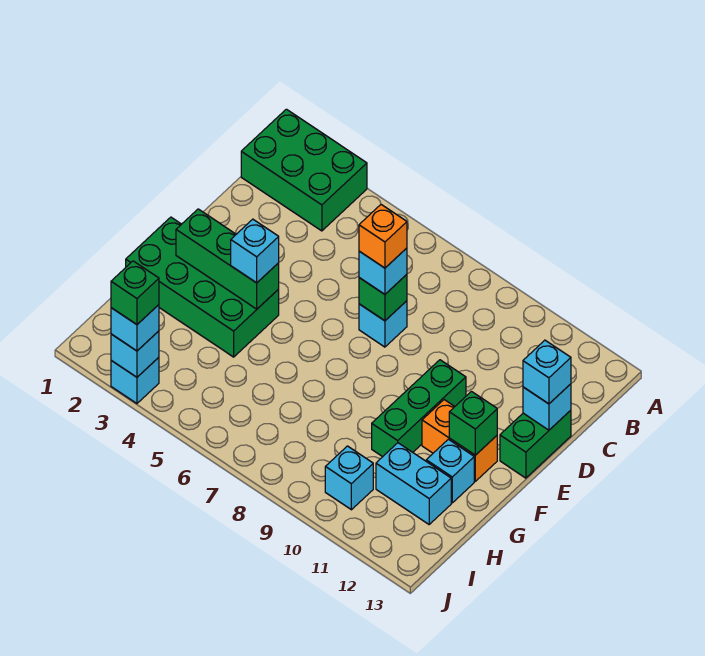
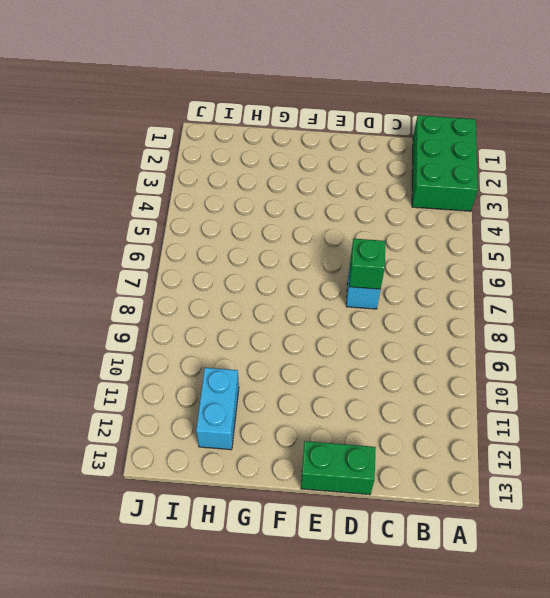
none -> green brick E10:G10 level 1
none -> green brick F1:G4 level 1
none -> orange brick F11:F12 level 1

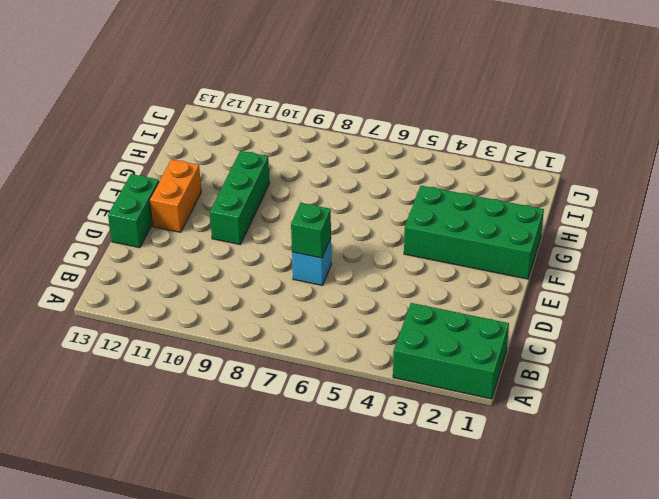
orange brick E12:F12 level 1 -> orange brick F11:F12 level 1
none -> cyan brick G12 level 1
none -> cyan brick H11:H12 level 1
none -> cyan brick I10 level 1

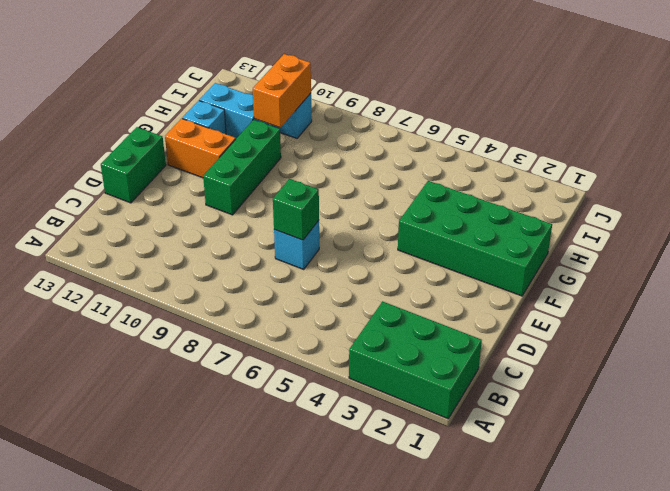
orange brick H10:I10 level 2 -> none
none -> cyan brick J3 level 1
none -> cyan brick D13 level 2
none -> green brick F2:F4 level 2

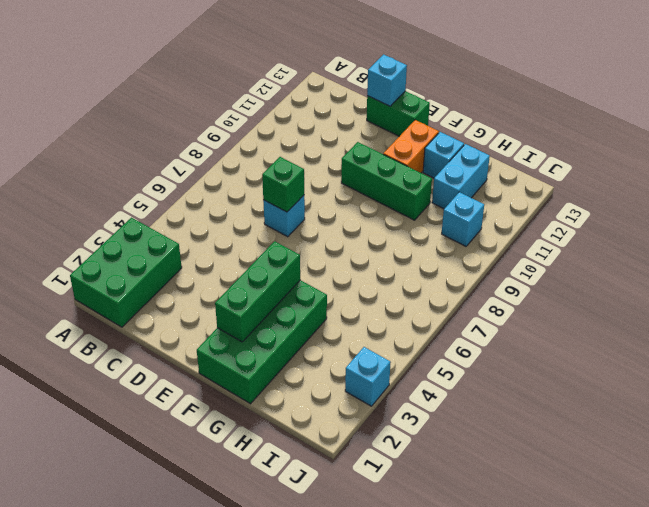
none -> green brick F12 level 2
none -> cyan brick J3 level 2
none -> cyan brick D7 level 3

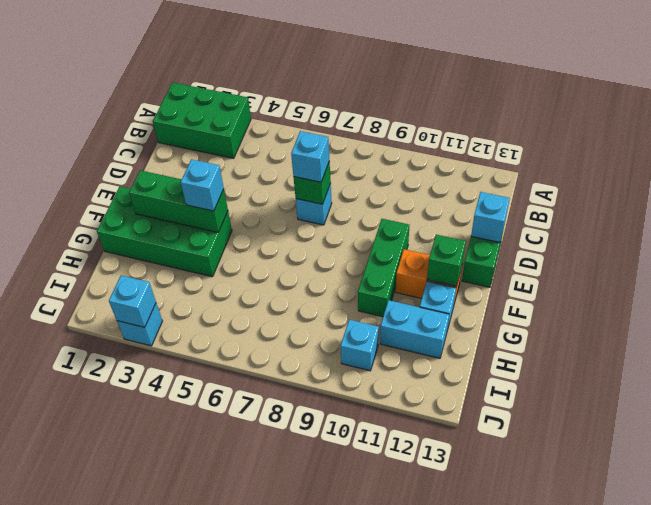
none -> cyan brick D13 level 3
none -> cyan brick J3 level 3
none -> orange brick D7 level 4

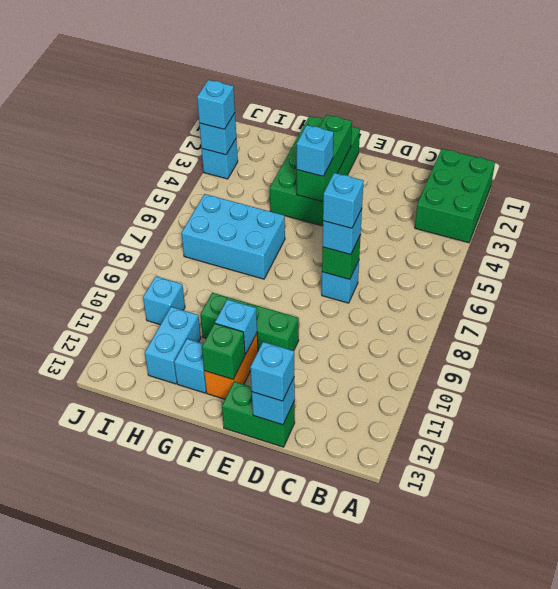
cyan brick D7 level 4 -> orange brick D7 level 4
cyan brick F11 level 2 -> none
cyan brick G6:I7 level 1 -> none
none -> green brick J3 level 4

